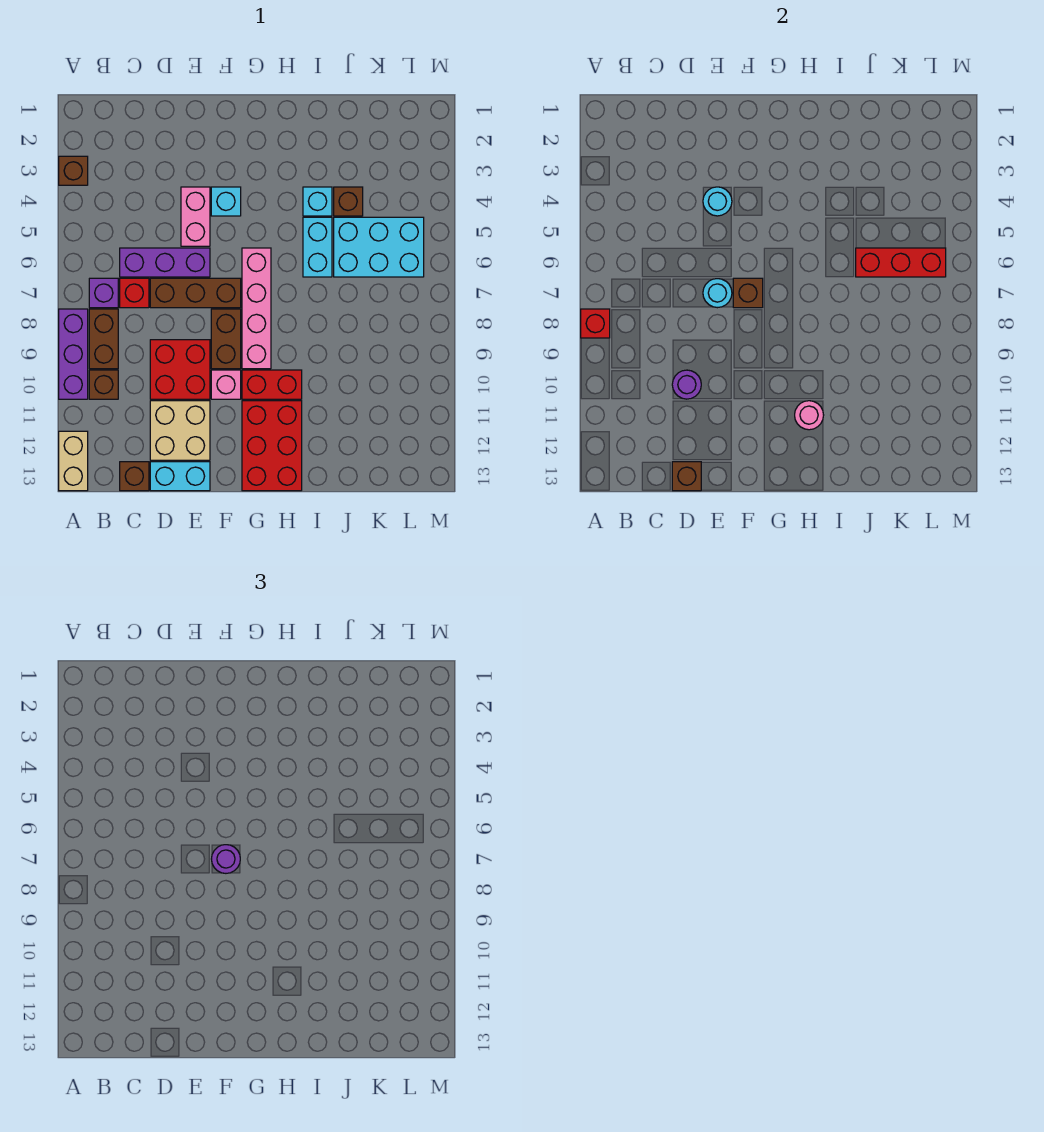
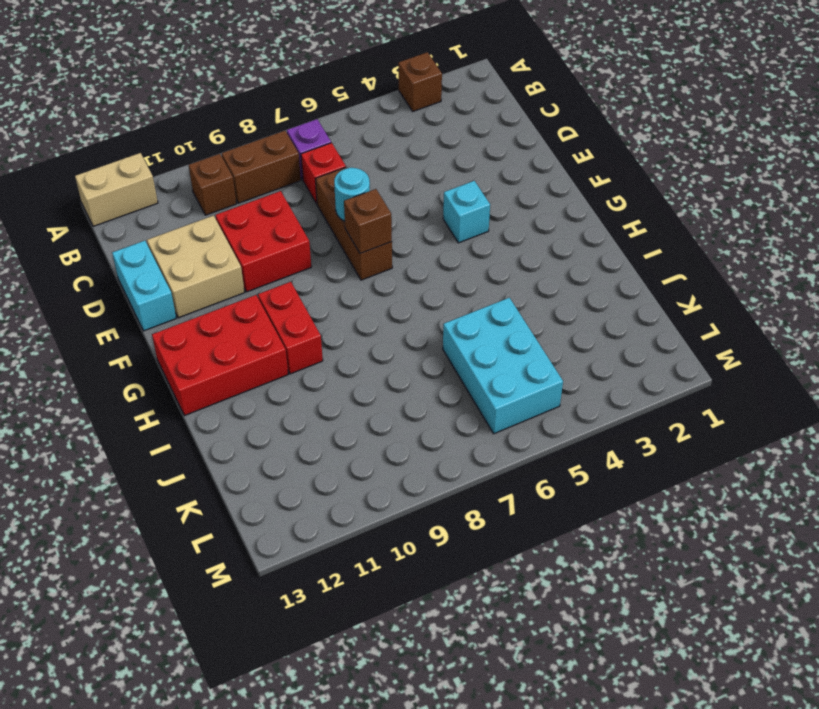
none -> purple brick A8:A10 level 1
none -> purple brick C6:E6 level 1
none -> brown brick C13 level 1
none -> pink brick E4:E5 level 1

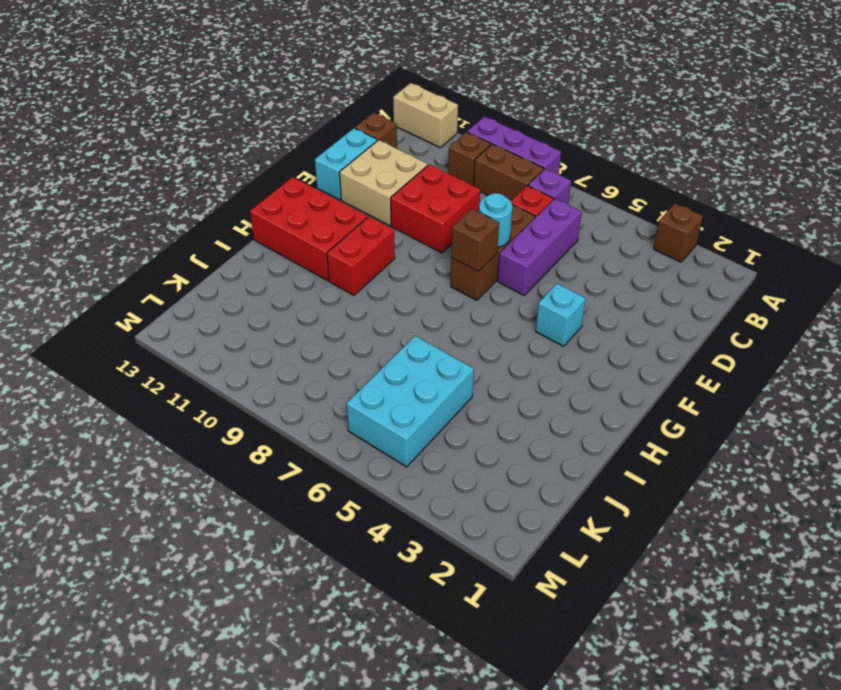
none -> pink brick E4:E5 level 1
none -> brown brick F8:F9 level 1
none -> pink brick F10 level 1
none -> pink brick G6:G9 level 1

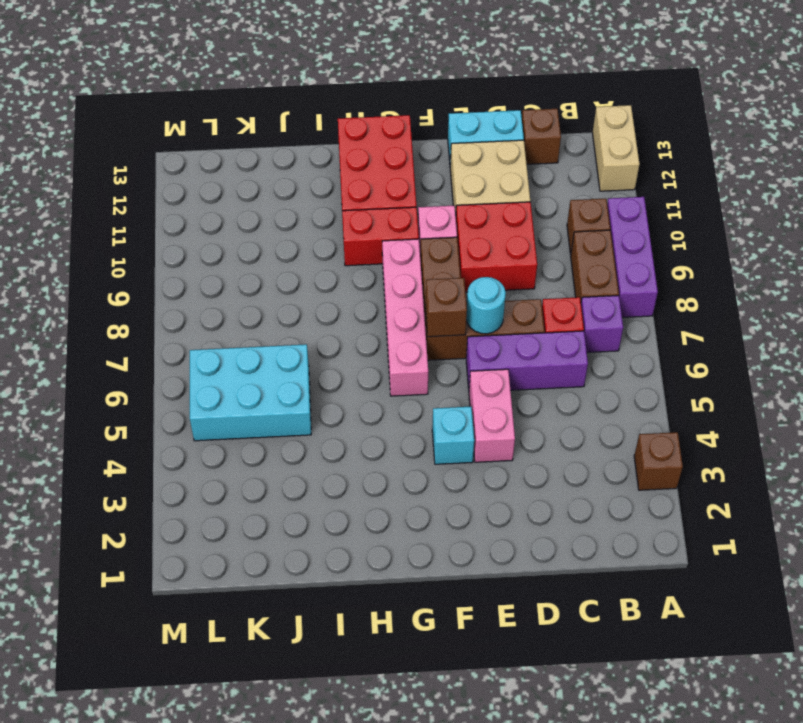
none -> cyan brick I4 level 1
none -> cyan brick I5:I6 level 1
none -> brown brick J4 level 1
none -> red brick A8 level 2

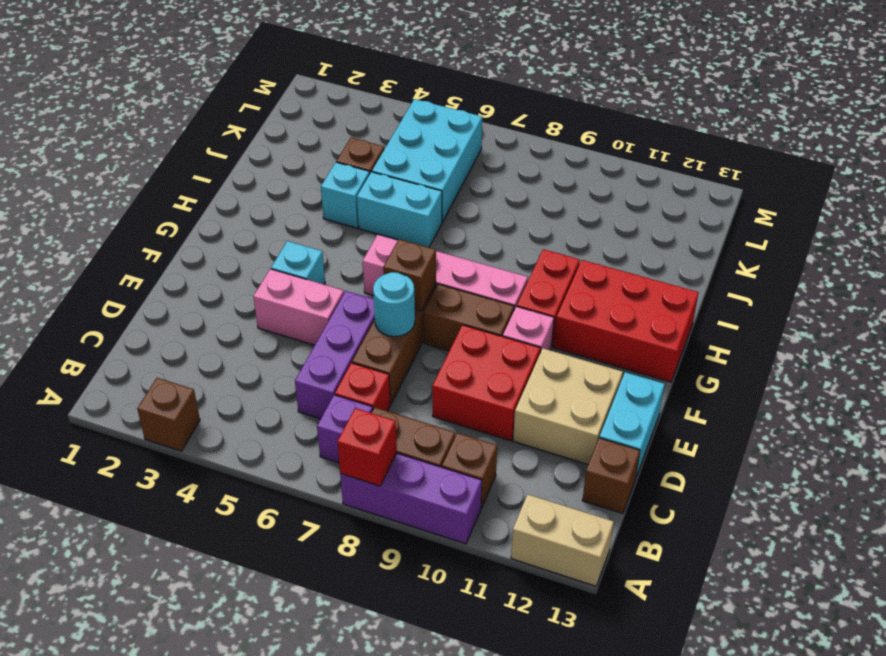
none -> purple round brick D10 level 2
none -> brown brick D13 level 2
none -> cyan round brick E4 level 2
none -> pink round brick H11 level 2

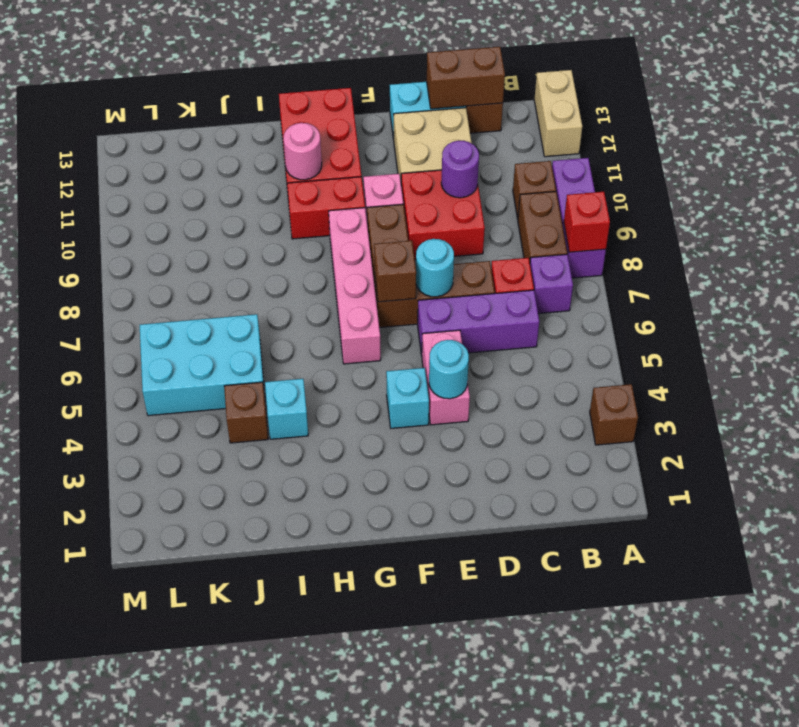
brown brick C13:D13 level 2 -> brown brick D13 level 2
none -> cyan brick I5:I6 level 1
none -> red brick J6:L6 level 2
none -> purple round brick F7 level 3

